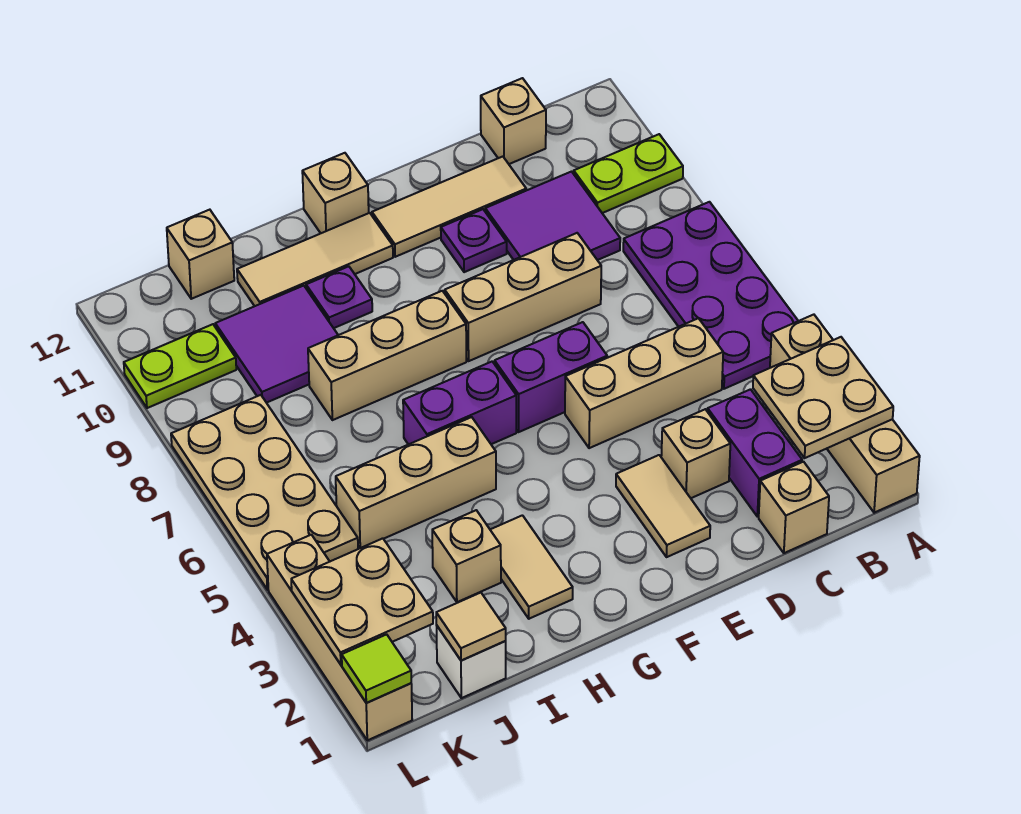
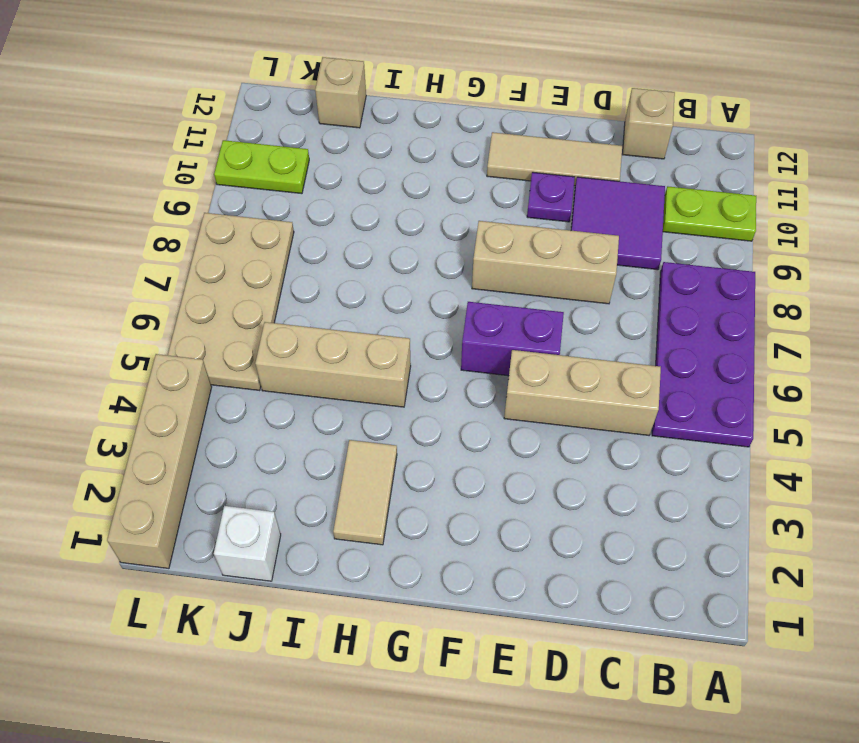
none -> tan brick A1:A4 level 1
none -> tan brick C1 level 1
none -> purple brick C2:C3 level 1
none -> tan brick D3 level 1

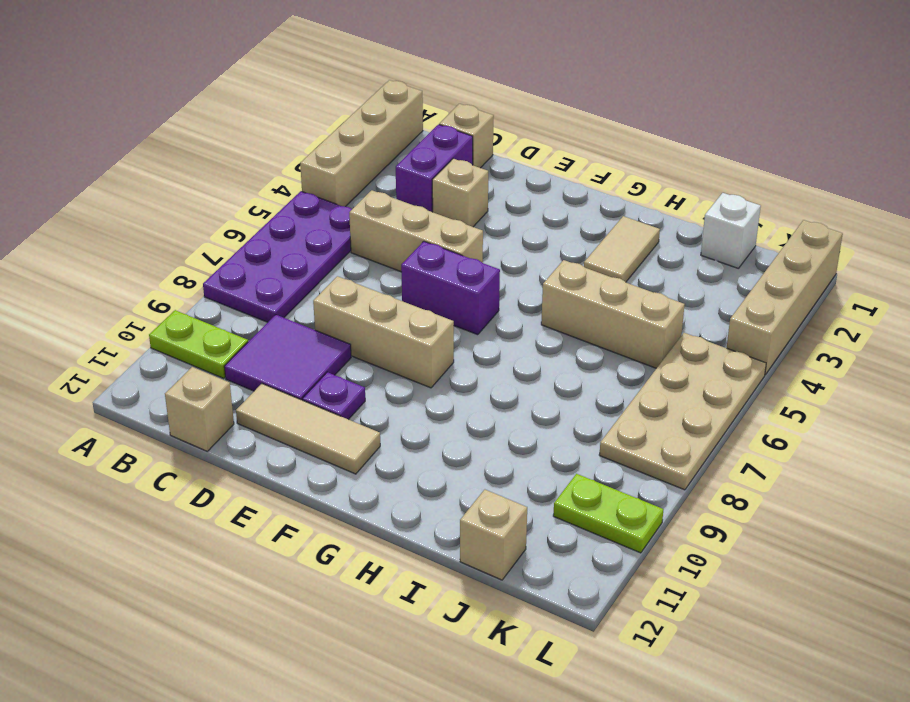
none -> tan tile E2:E3 level 1
none -> purple brick G6:H6 level 1
none -> tan brick G8:I8 level 1
none -> tan tile G11:I11 level 1

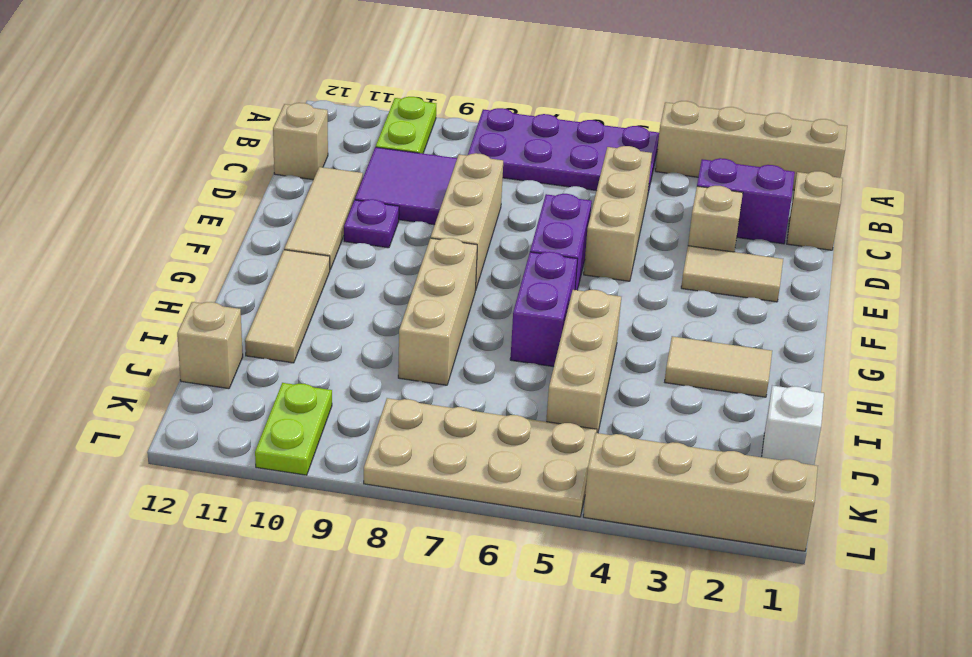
none -> tan brick G12 level 1
none -> purple plate H10 level 1
none -> tan brick I3 level 1
none -> purple tile I9:J10 level 1

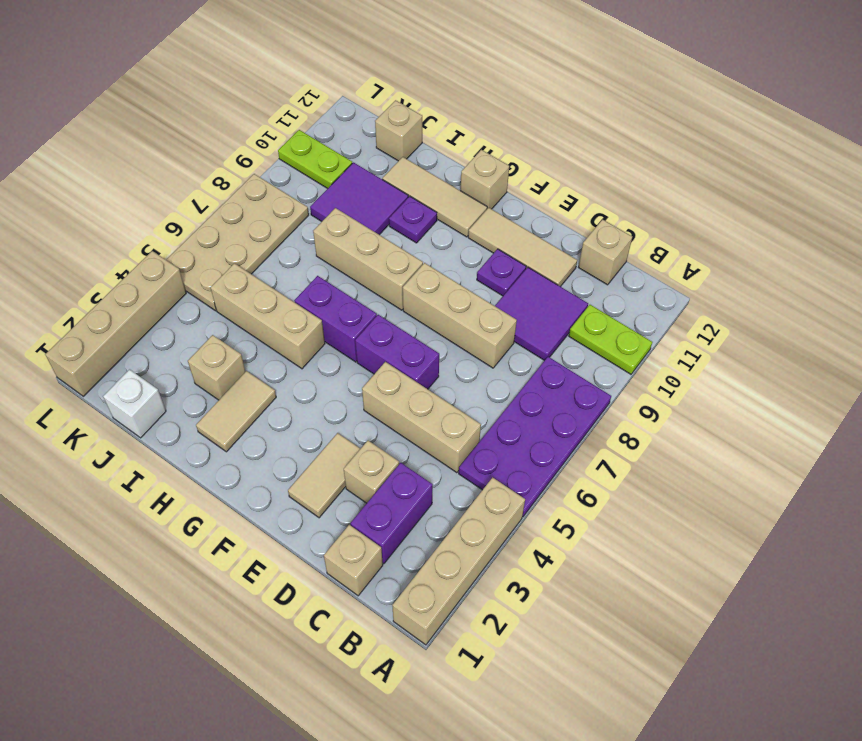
none -> tan plate A2:B3 level 2
none -> tan tile J1 level 2
none -> tan plate K2:L3 level 2
none -> lime tile L1 level 2

